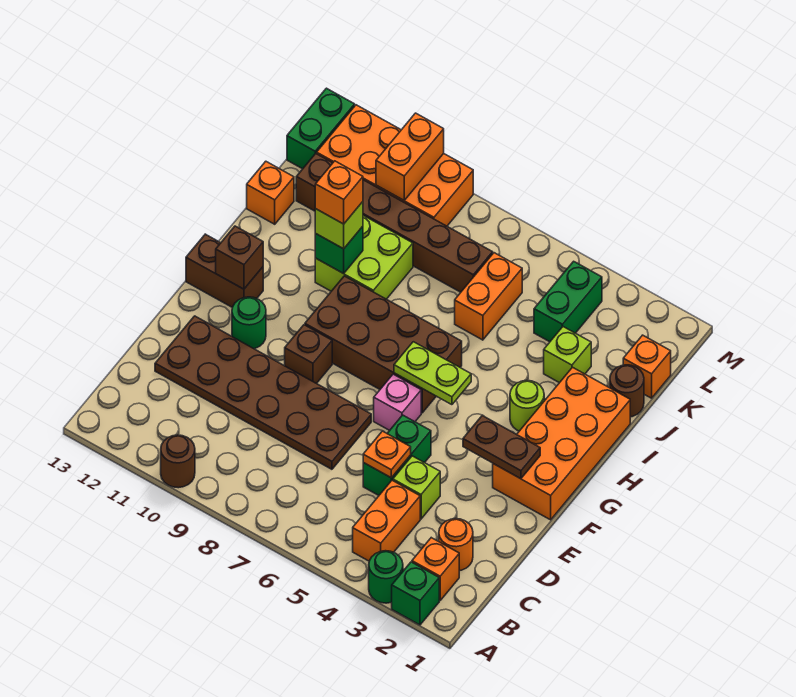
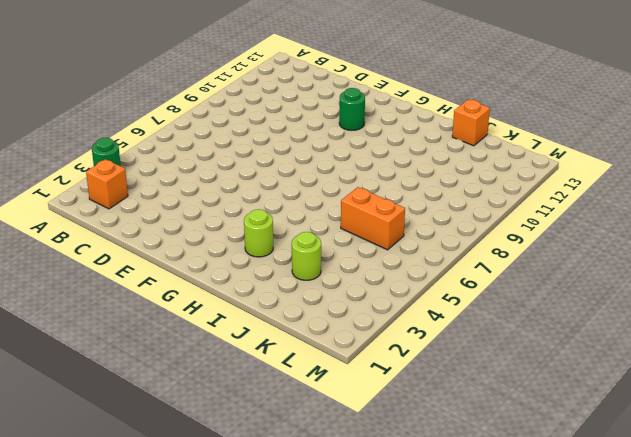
lime round brick J3 level 1 -> lime brick J3 level 1
none -> green brick A2 level 1
none -> brown round brick A10 level 1
none -> orange brick B4:C4 level 1
none -> orange round brick C2 level 1

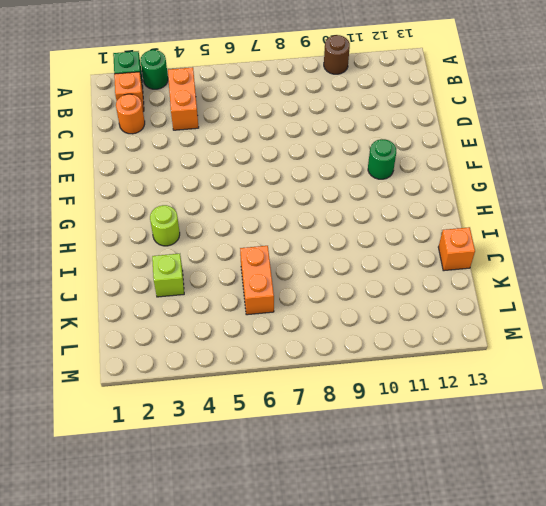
none -> lime brick D4 level 1
none -> green brick D5:E5 level 1
none -> brown plate D7:E12 level 1
none -> orange brick F1:I2 level 1

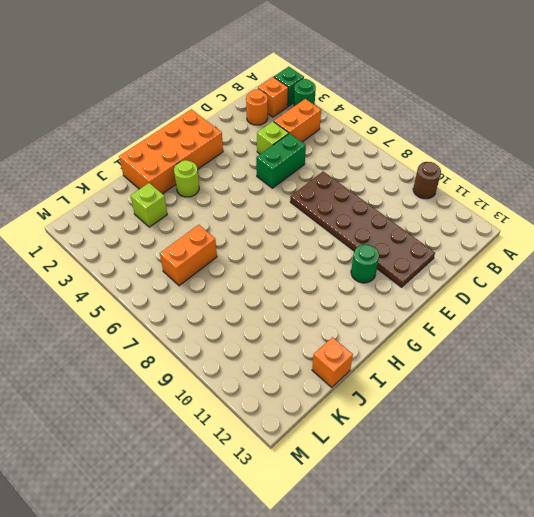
none -> pink brick F6 level 1
none -> brown brick F9 level 1
none -> brown brick G6:H9 level 1
none -> brown brick G12:G13 level 1

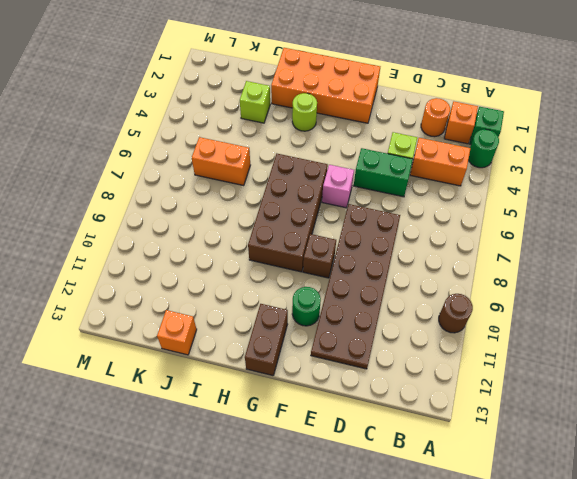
none -> lime brick I9:J10 level 1
none -> brown round brick J1 level 1
none -> orange brick K1 level 1
none -> green brick K4:L4 level 1

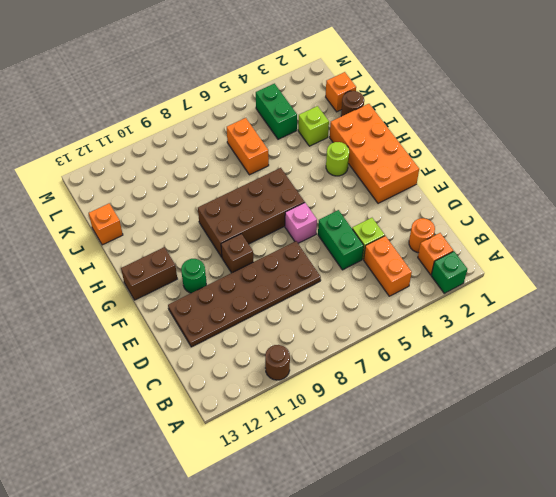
none -> green round brick A3 level 1
none -> lime brick I9:J10 level 1
none -> brown brick K7:K12 level 1
none -> orange brick L9:M12 level 1

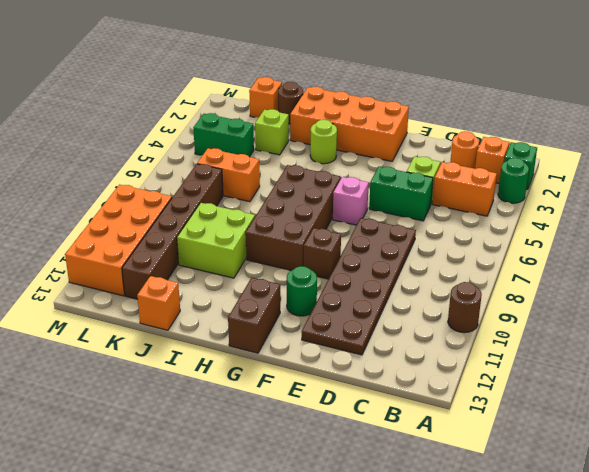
none -> green brick L13:M13 level 1
none -> orange plate D5 level 2
none -> brown plate F2:F3 level 2
none -> lime plate G5:G6 level 2

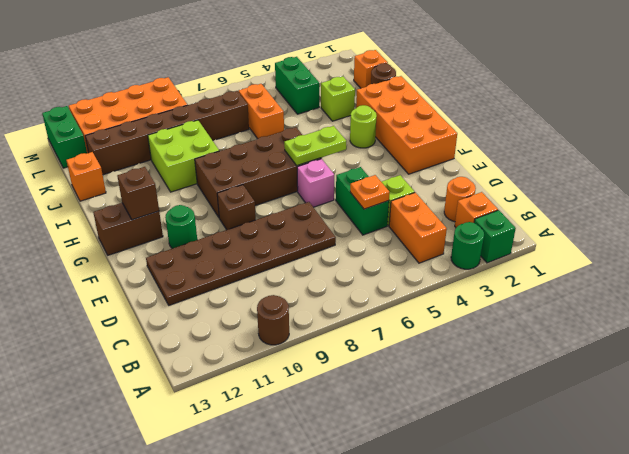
none -> brown plate F2:F3 level 2
none -> green brick I10 level 2
none -> orange brick L10:M10 level 2
none -> lime brick I10 level 3

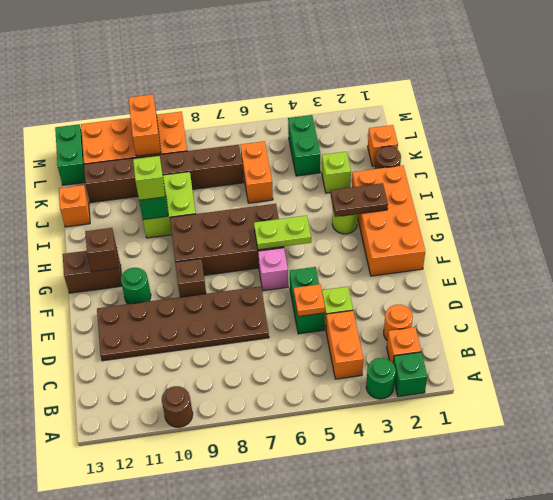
brown plate H2:H3 level 2 -> brown plate F2:F3 level 2
none -> orange brick I10 level 4

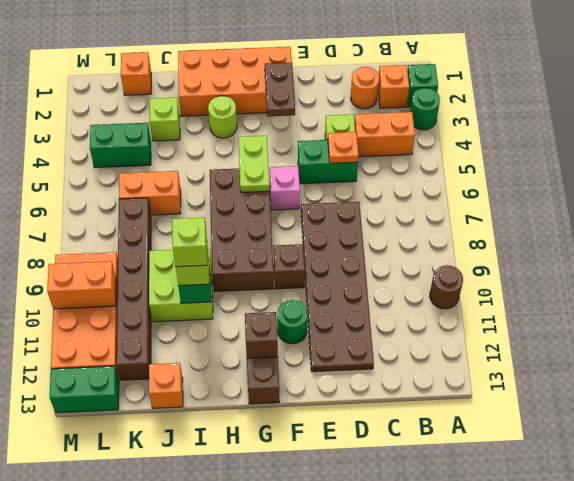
lime brick I10 level 4 -> orange brick I10 level 4
none -> brown round brick J1 level 1

